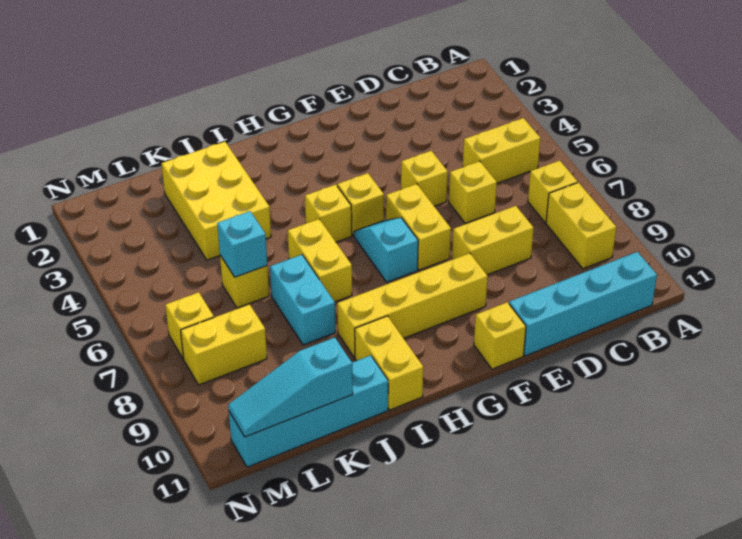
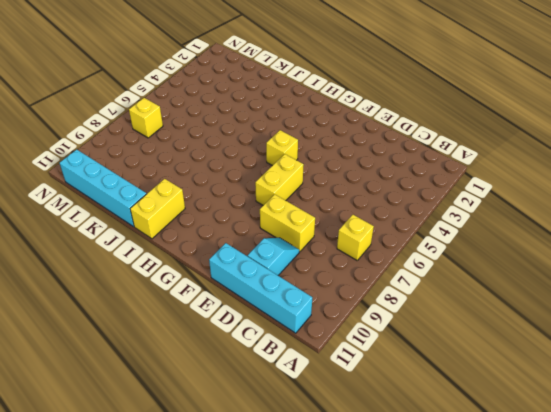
cyan slope D9:D10 level 1 top 10 -> cyan slope G6:G7 level 1 top 7
none -> yellow brick B5:C5 level 1
none -> yellow brick B8:B9 level 1
none -> yellow brick D6 level 1

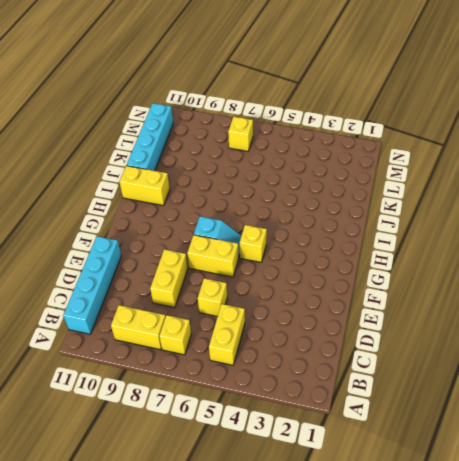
none -> yellow brick E5 level 1
none -> yellow brick F9:I9 level 1
none -> yellow brick F11 level 1

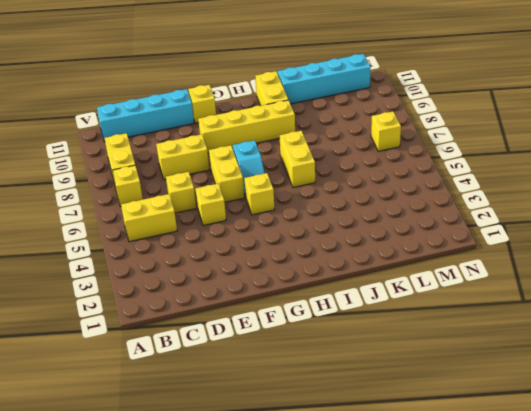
none -> yellow brick H5 level 1
none -> yellow brick J2:K4 level 1
none -> cyan brick J7:J8 level 1

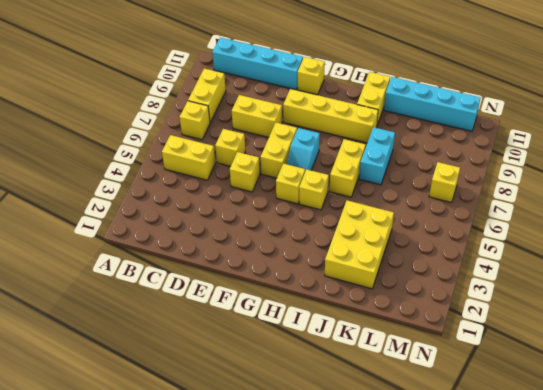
none -> yellow brick K6 level 1
none -> yellow brick L8:M8 level 1
none -> cyan brick K6 level 2

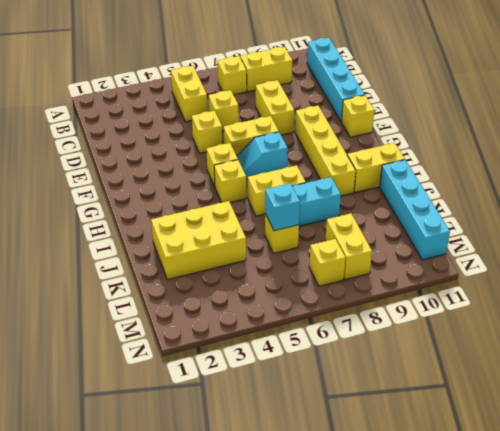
none -> cyan slope K11:M11 level 2 top K

